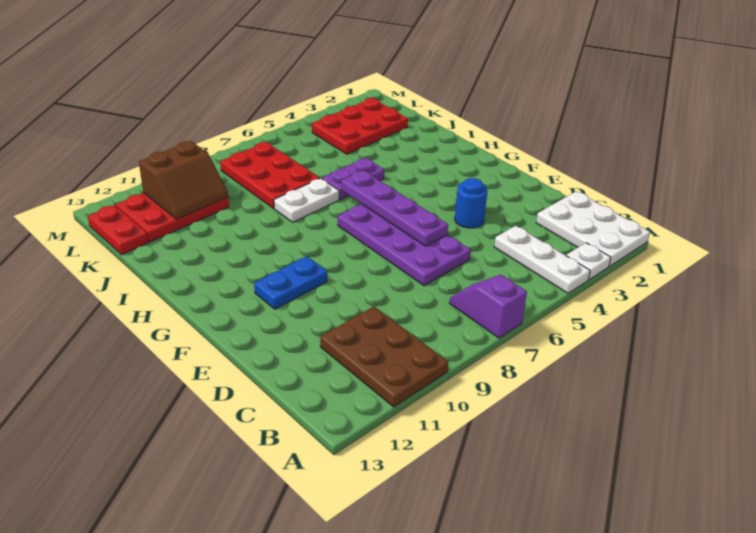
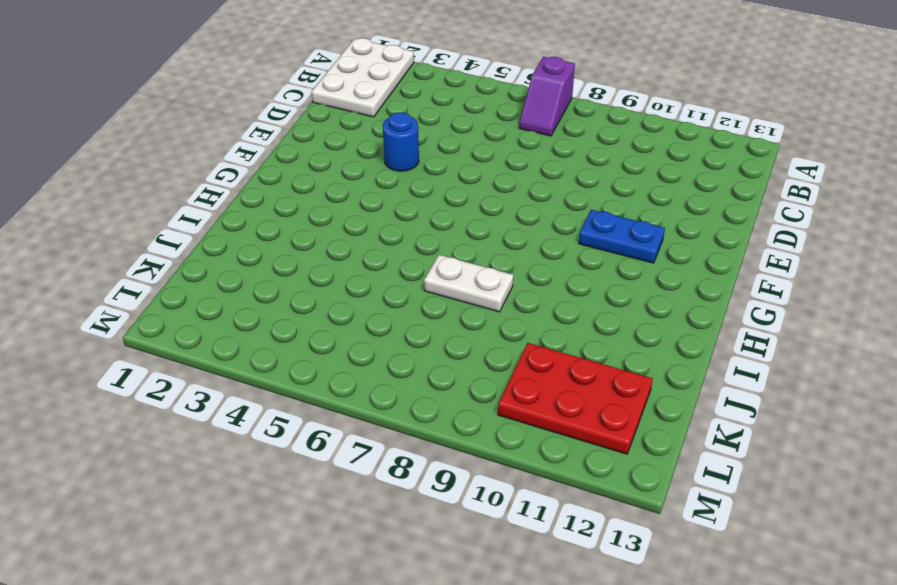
none -> white plate A3 level 1
none -> white plate A4:C4 level 1
none -> brown plate A10:C11 level 1

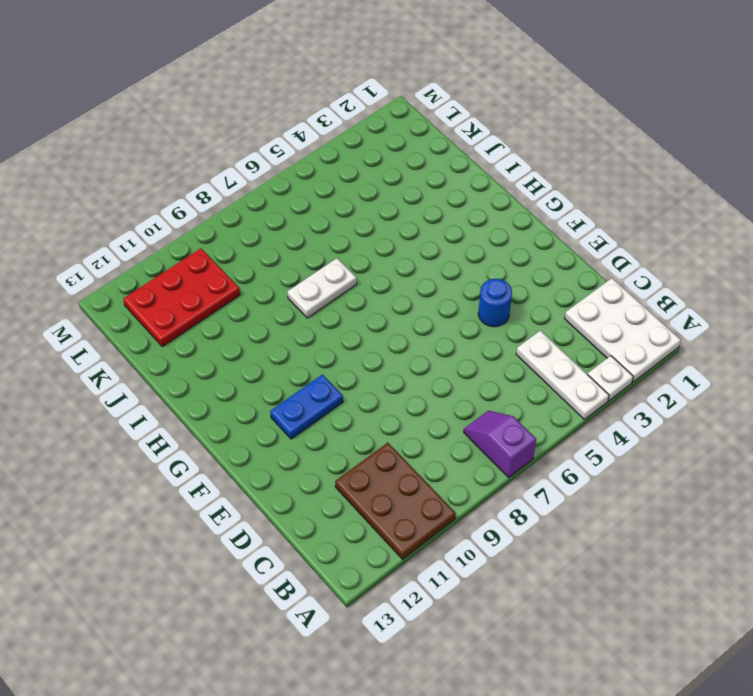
none -> purple plate D6:G7 level 1
none -> purple plate I5:I6 level 1
none -> red plate J7:L8 level 1

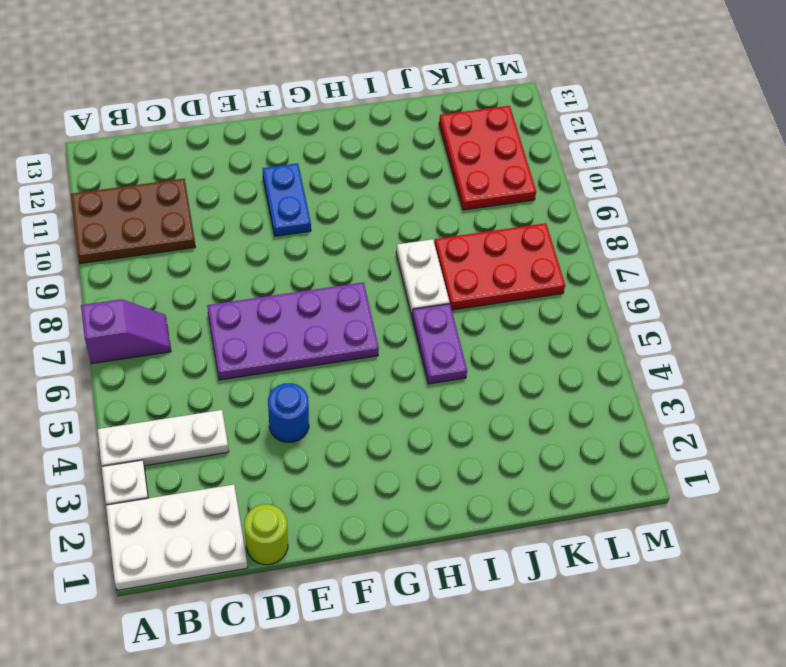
lime round brick D1 level 1 -> none
none -> red plate K2:L4 level 1
none -> red plate K13:L13 level 1
none -> purple plate E6:H6 level 2

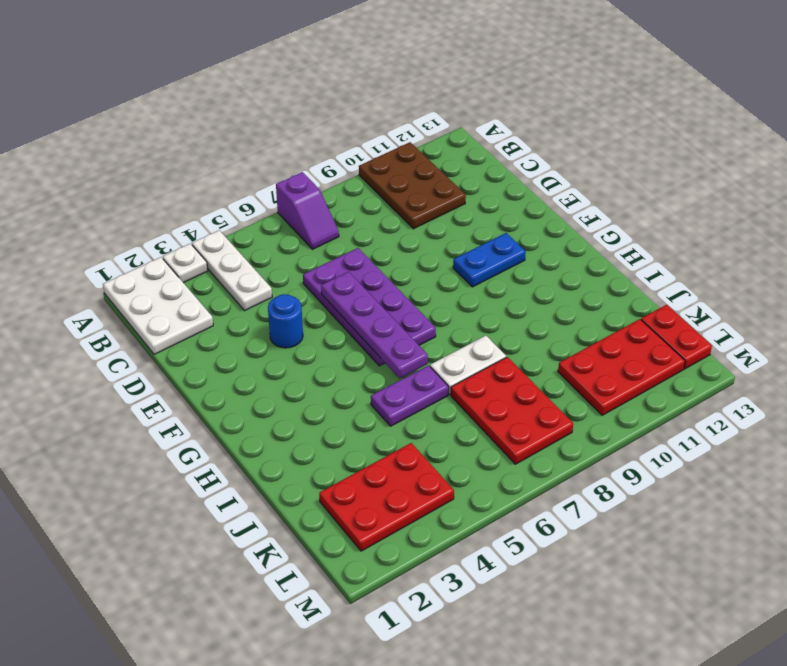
none -> brown slope K10:L11 level 2 top L

